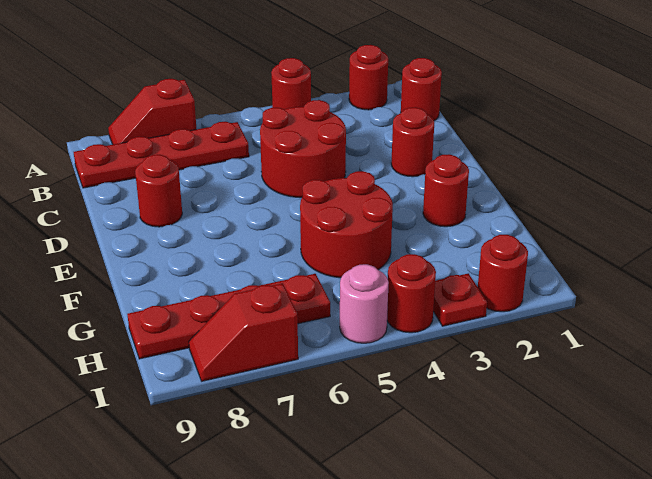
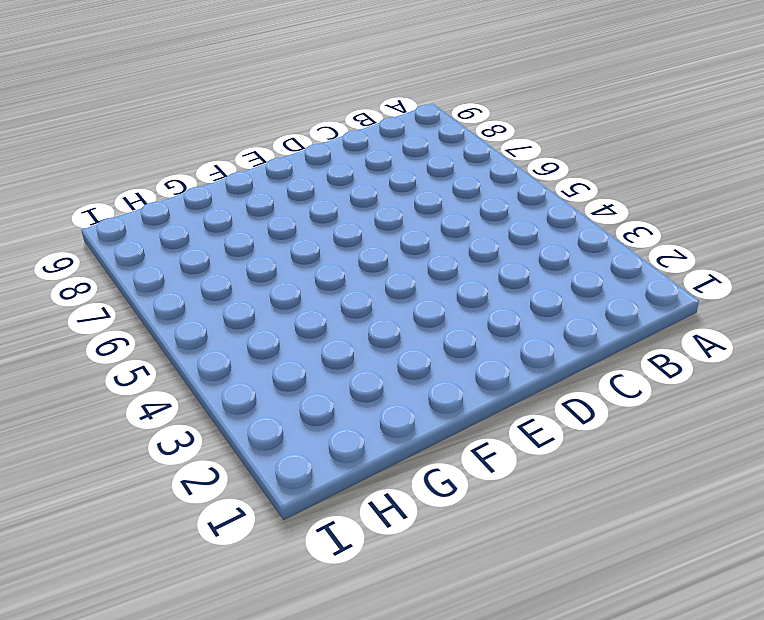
none -> red round brick A2 level 1
none -> red round brick A4 level 1
none -> red slope A7:A8 level 1 top 7

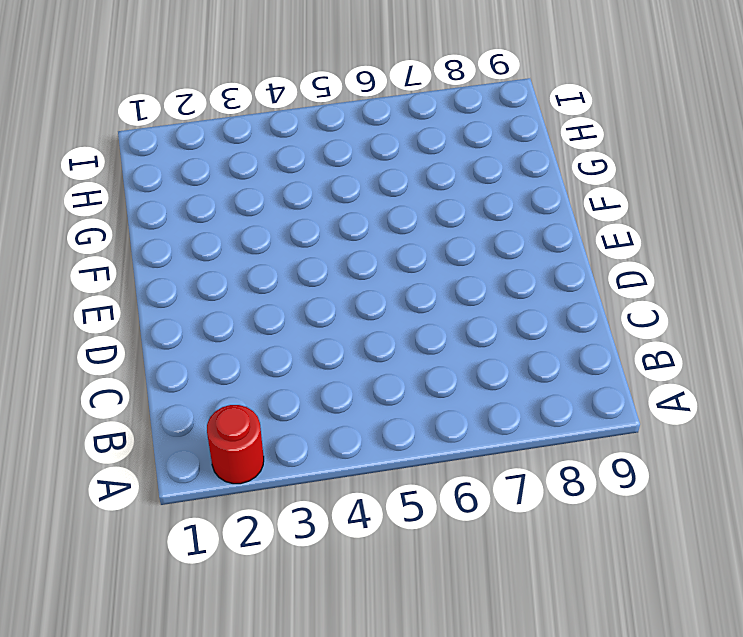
none -> red round brick A4 level 1
none -> red slope A7:A8 level 1 top 7
none -> red round brick B1 level 1

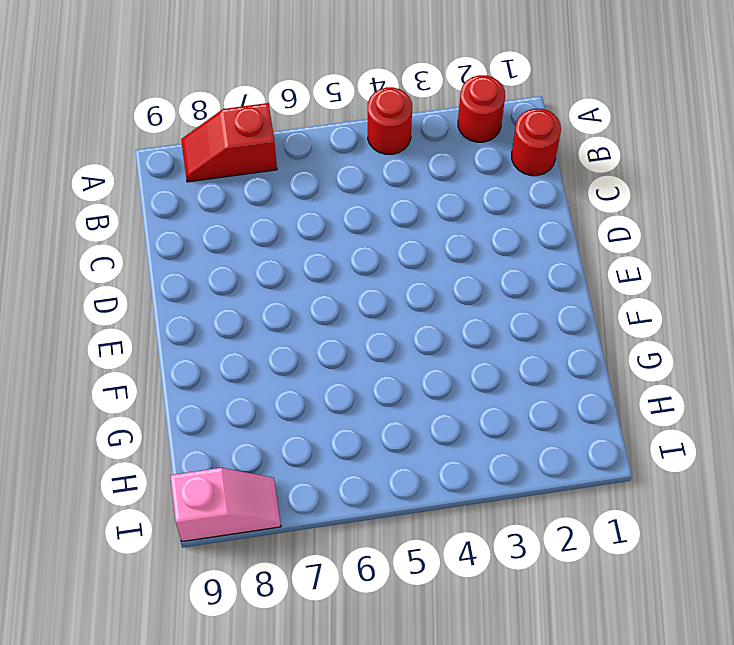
pink slope I8:I9 level 1 top 9 -> red slope I7:I8 level 1 top 7
none -> red plate B6:B9 level 1
none -> red round brick C4:D5 level 1
none -> red round brick D2 level 1

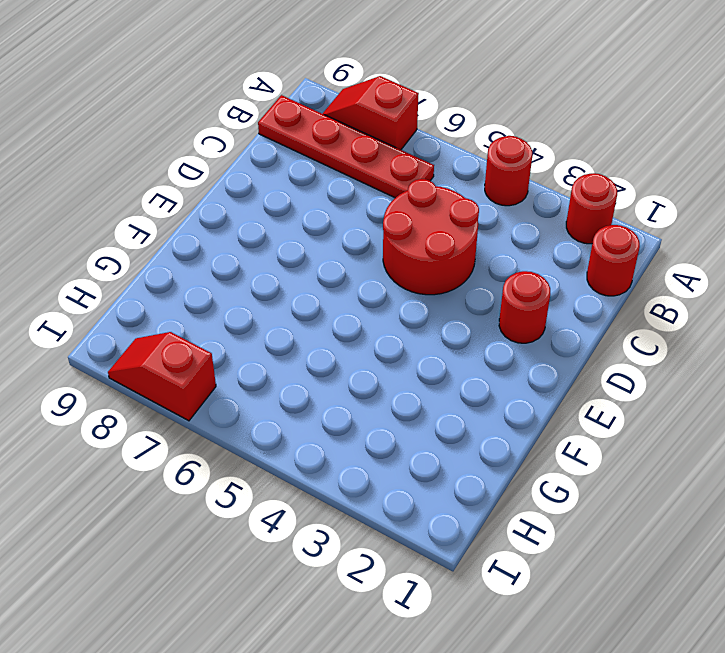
none -> red round brick D8 level 1
none -> red round brick F2 level 1
none -> red round brick F4:G5 level 1

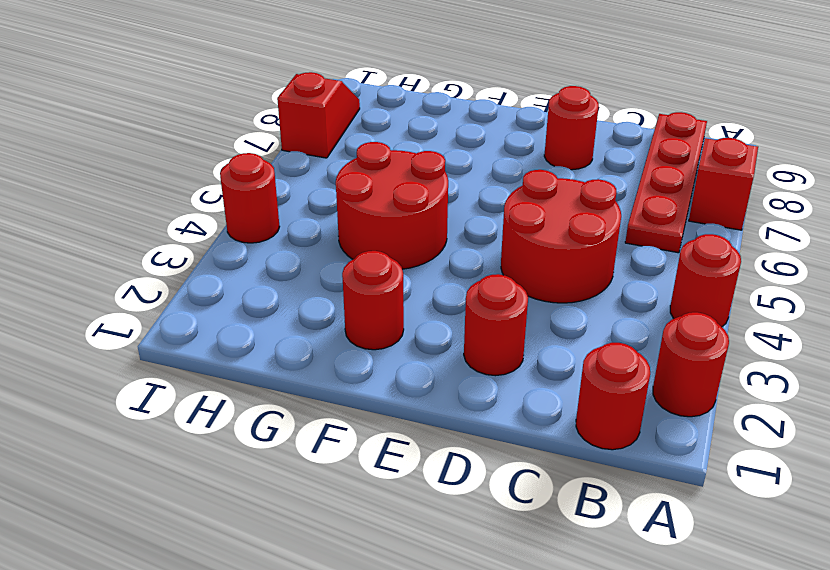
none -> red plate H6:H9 level 1
none -> red round brick I2 level 1
none -> red plate I3 level 1

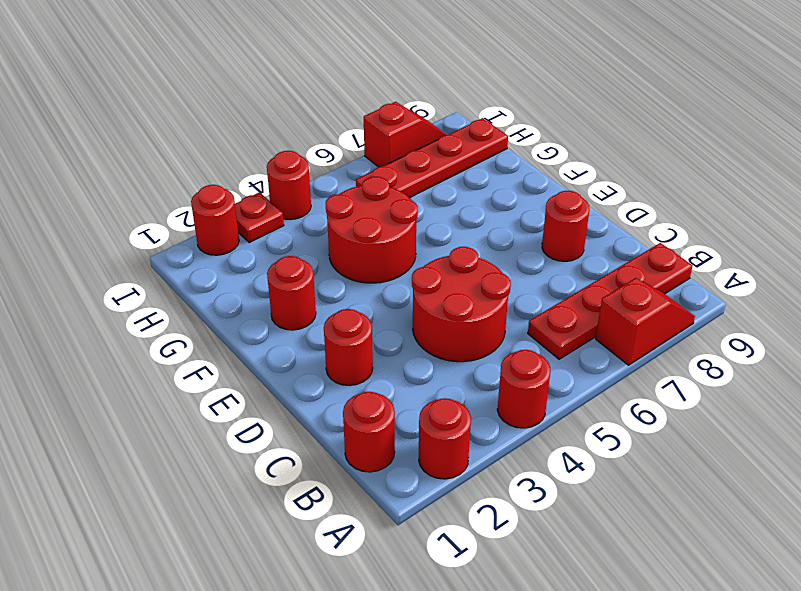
none -> pink round brick I5 level 1

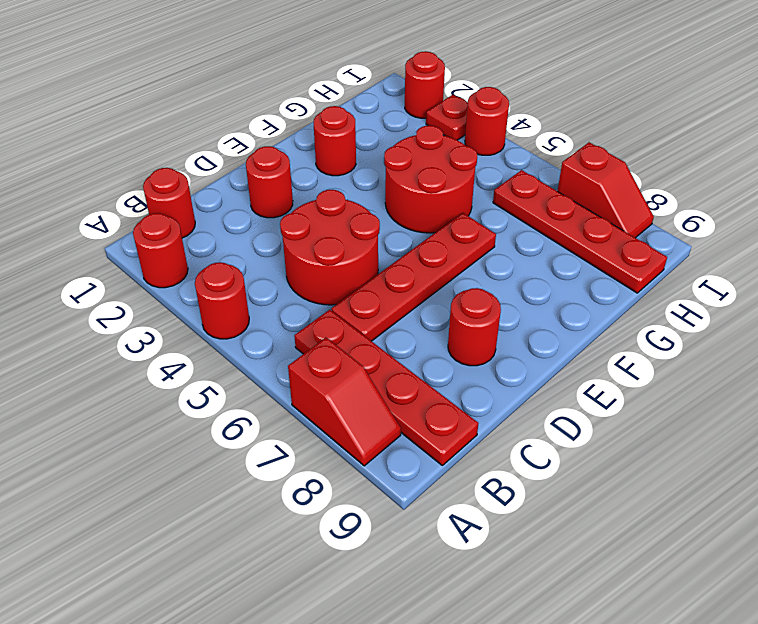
red plate C6:F6 level 1 -> none
none -> pink round brick I5 level 1

